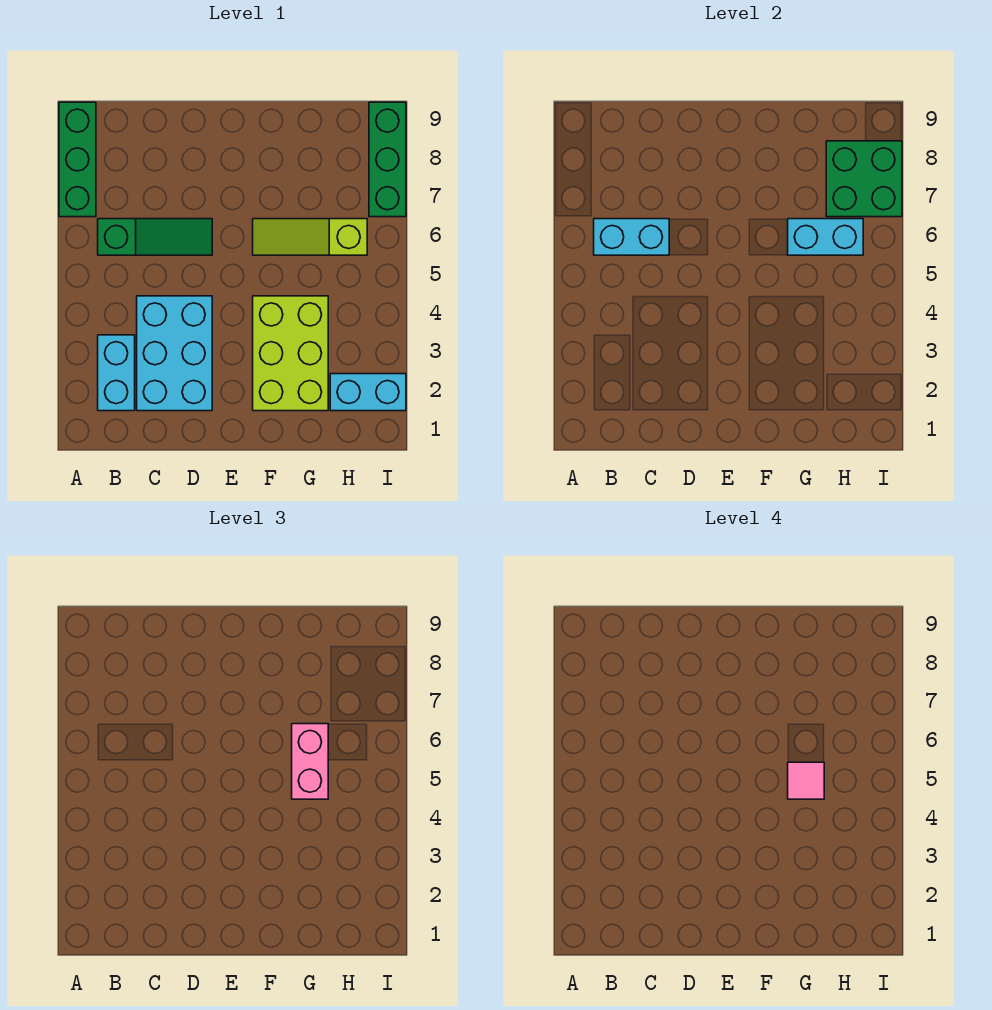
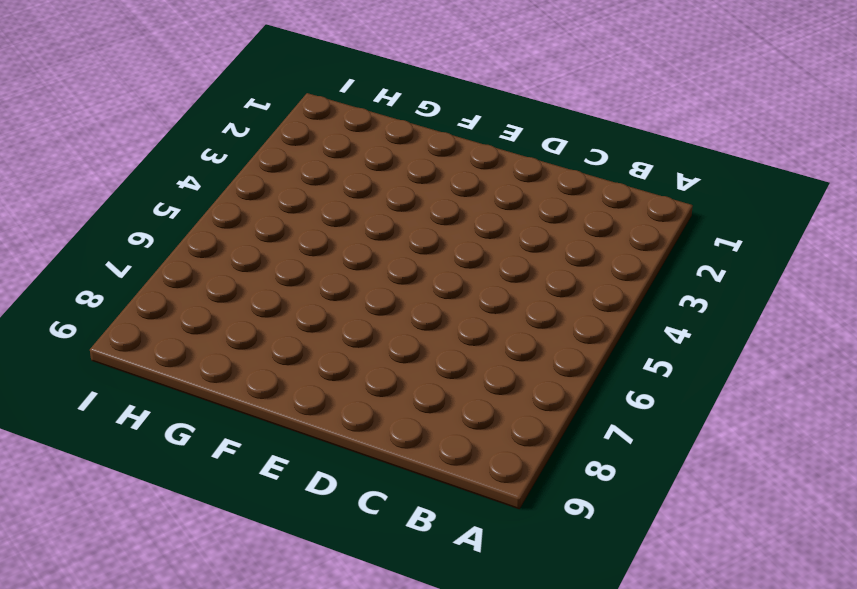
none -> green brick A7:A9 level 1
none -> cyan brick B2:B3 level 1
none -> green slope B6:D6 level 1 top B

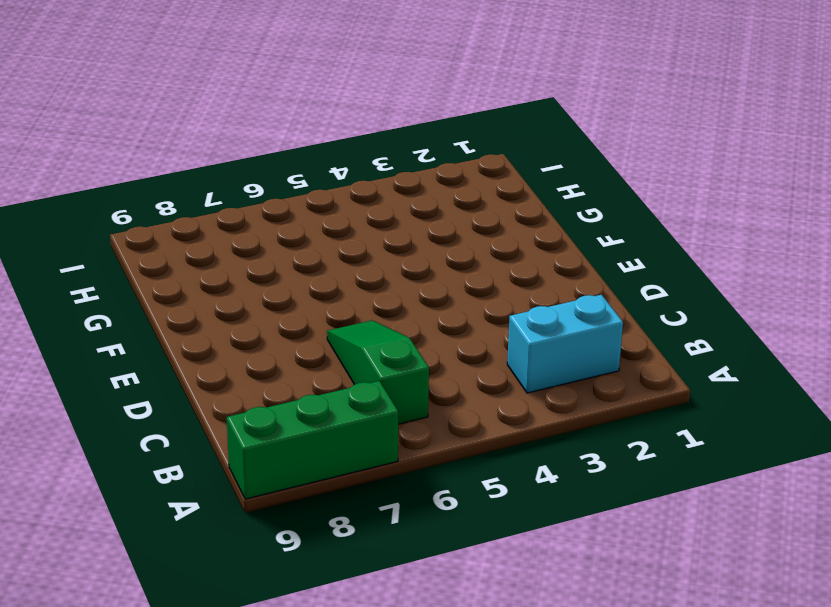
none -> cyan brick C2:D4 level 1
none -> lime brick F2:G4 level 1
none -> lime slope F6:H6 level 1 top H

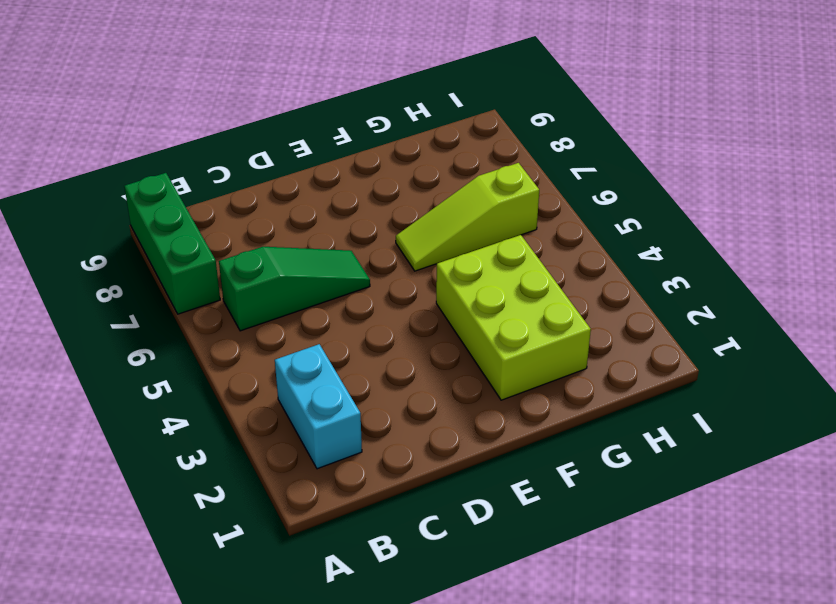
none -> cyan brick C2:D4 level 1
none -> cyan brick H2:I2 level 1
none -> green brick I7:I9 level 1

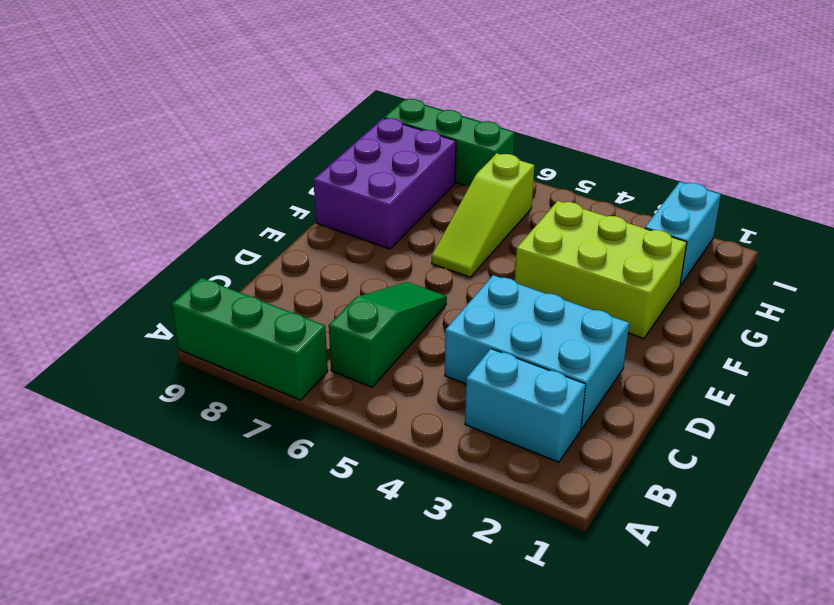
purple brick F8:H9 level 1 -> none
none -> cyan brick B6:C6 level 2
none -> cyan brick G6:H6 level 2
none -> green brick H7:I8 level 2

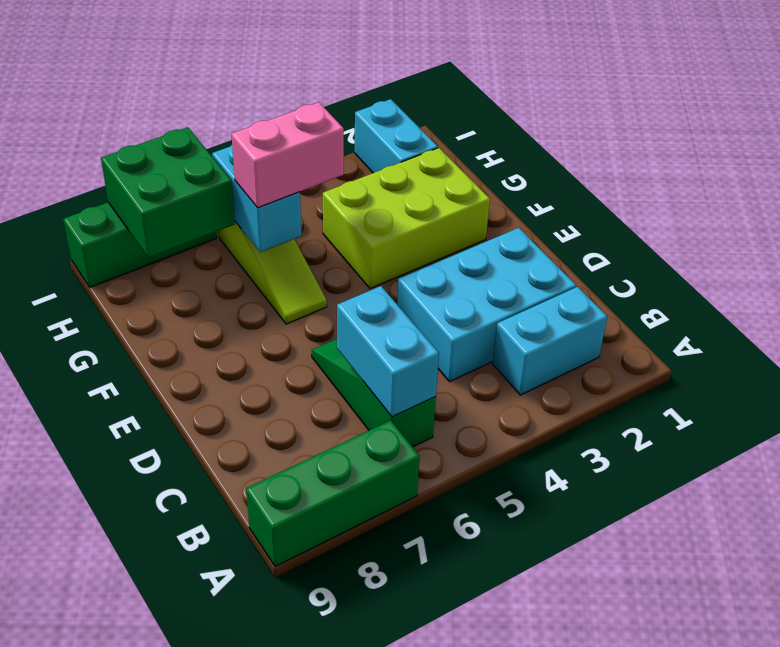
none -> pink tile G5 level 4

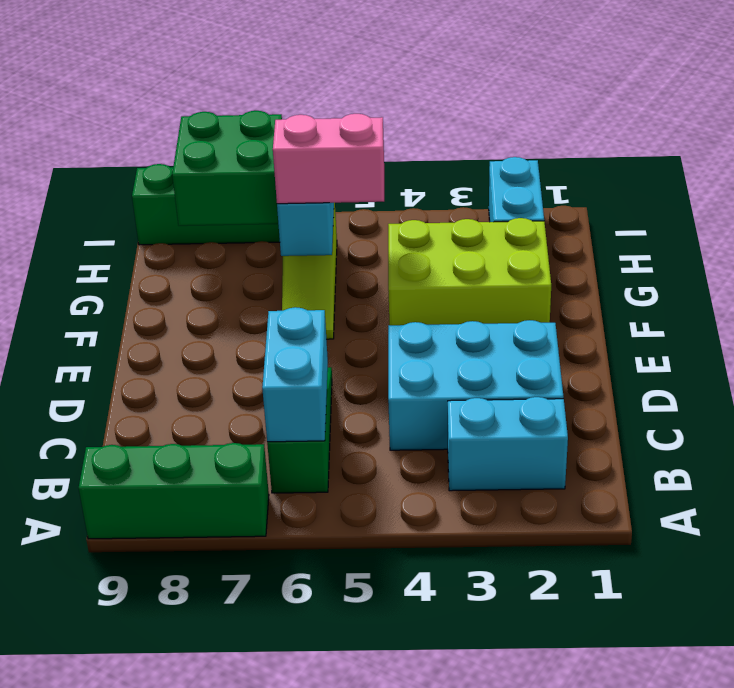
none -> pink tile G5 level 4

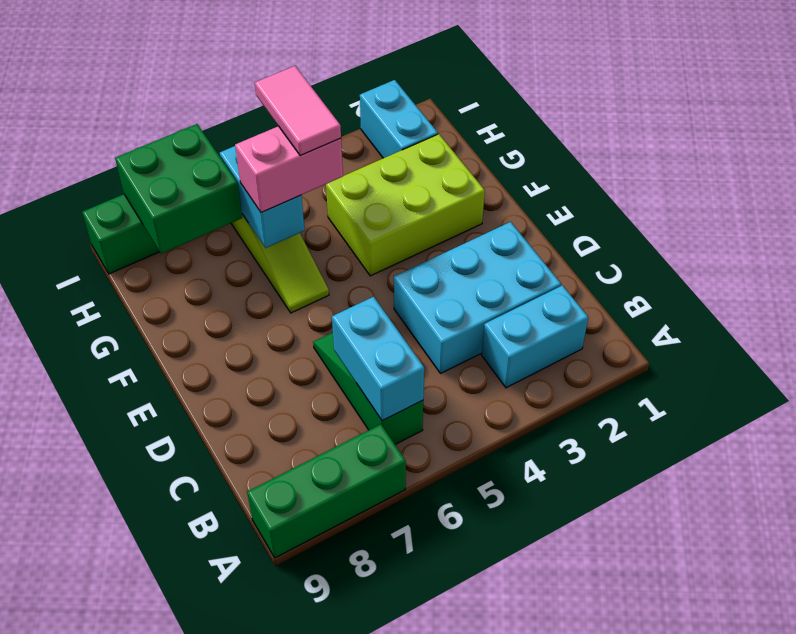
pink tile G5:H5 level 4 -> pink tile G5 level 4

